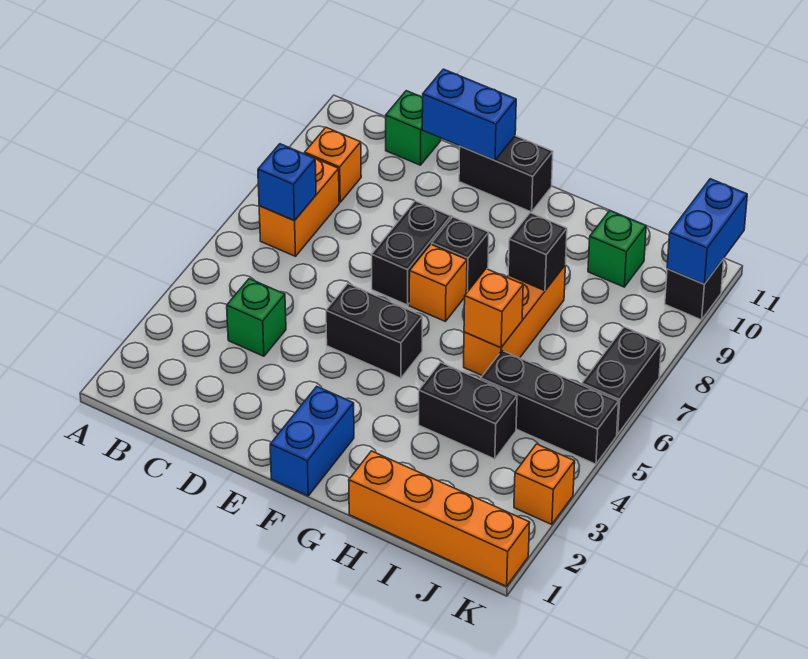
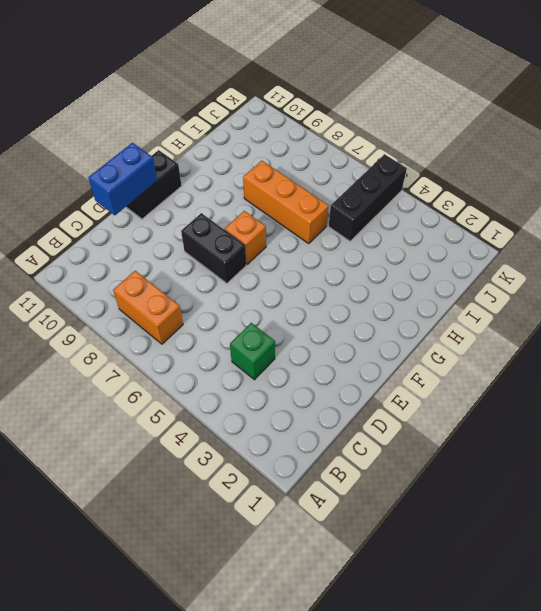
none -> orange brick B9 level 1
none -> green brick C11 level 1
none -> black brick E5:F5 level 1

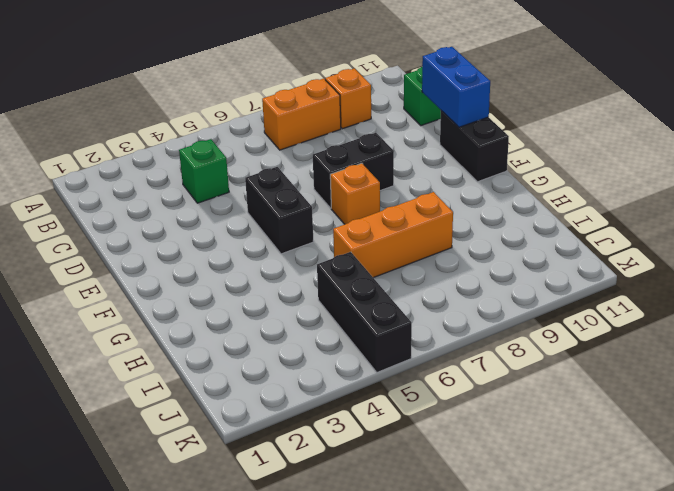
none -> blue brick F1:F2 level 1
none -> black brick F8 level 1
none -> orange brick H1:K1 level 1

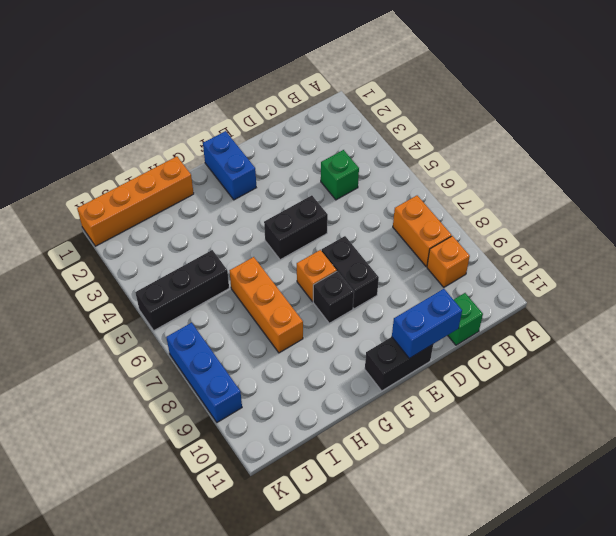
blue brick K7:K9 level 1 -> black brick K6:K7 level 1
none -> black brick H4:I4 level 1
none -> green brick I10 level 1
none -> orange brick K3 level 1

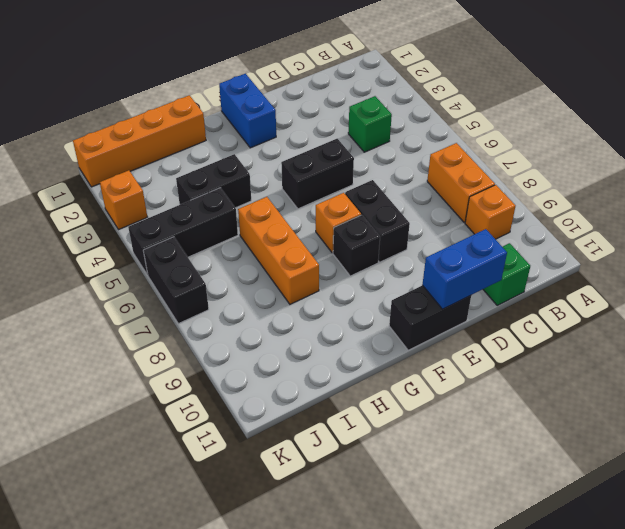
none -> green brick I10 level 1
none -> black brick K10 level 1
none -> blue brick B7 level 2

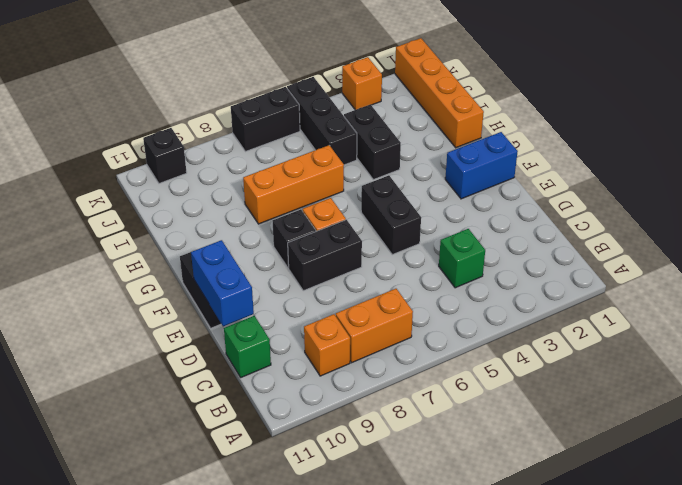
none -> green brick I10 level 1
none -> blue brick B7 level 2
none -> orange brick H6 level 2

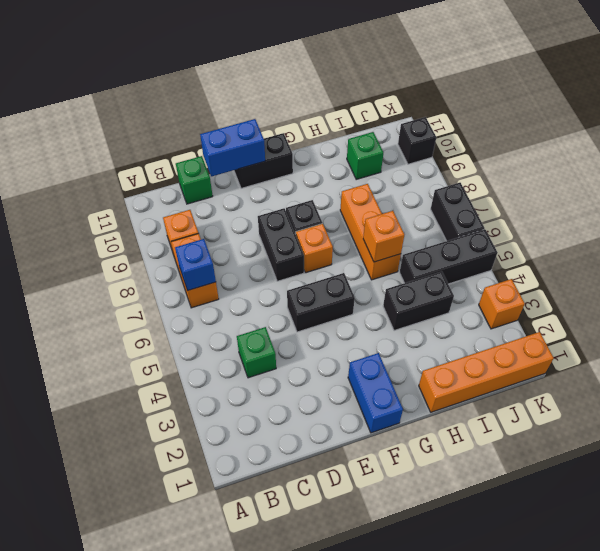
none -> black brick H8 level 2
none -> blue brick K10:K11 level 2

